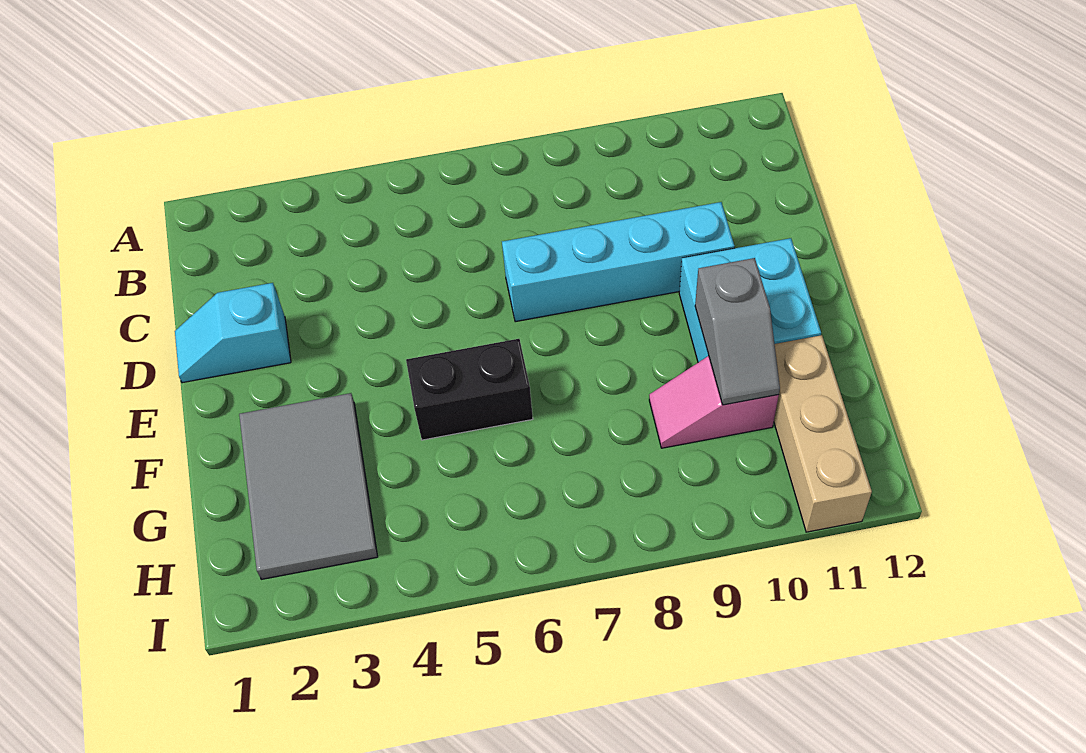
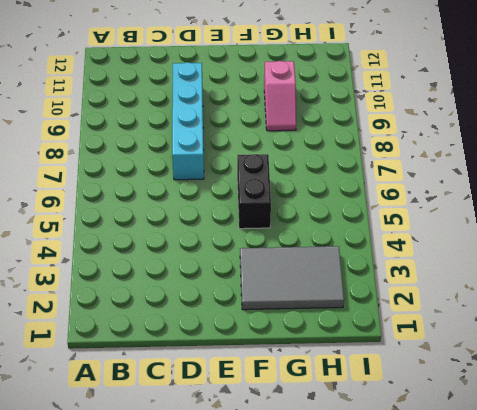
none -> cyan slope D1:D2 level 1 top 2
none -> cyan brick E10:F11 level 1

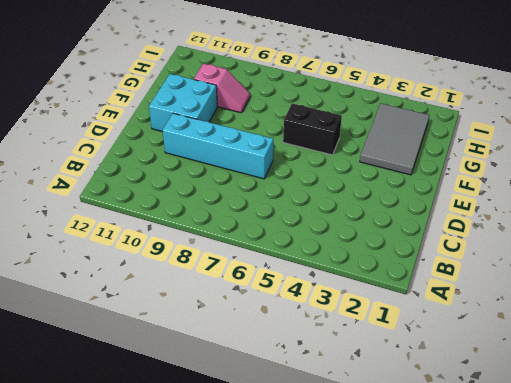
none -> cyan slope D1:D2 level 1 top 2
none -> tan brick G11:I11 level 1

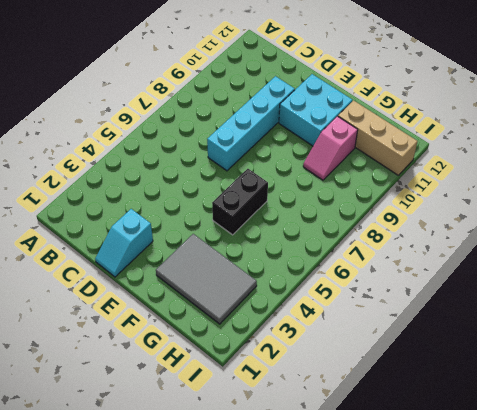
none -> grey slope F10:G10 level 2 top F

